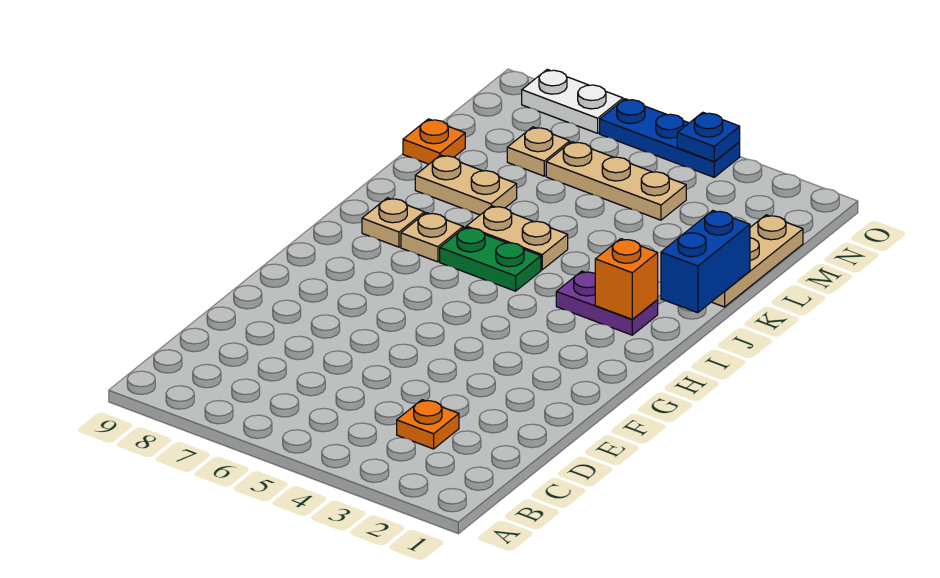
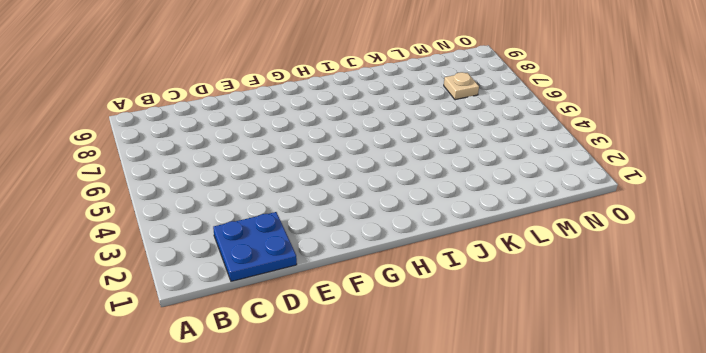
blue plate C1:D2 level 1 -> none
none -> orange plate C3 level 1
none -> purple plate I2:I3 level 1
none -> green plate I5:I6 level 1

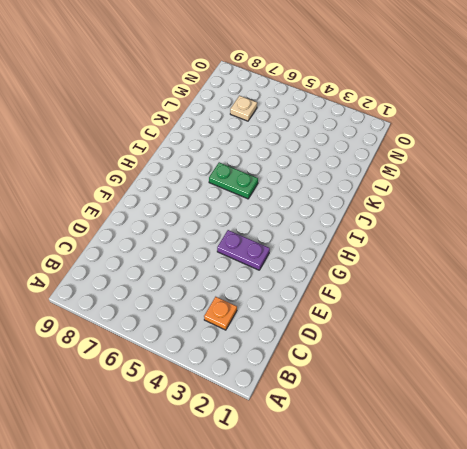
purple plate F3:F4 level 1 -> purple plate I2:I3 level 1
none -> tan plate I7 level 1
none -> tan plate I8 level 1
none -> tan plate J5:J6 level 1

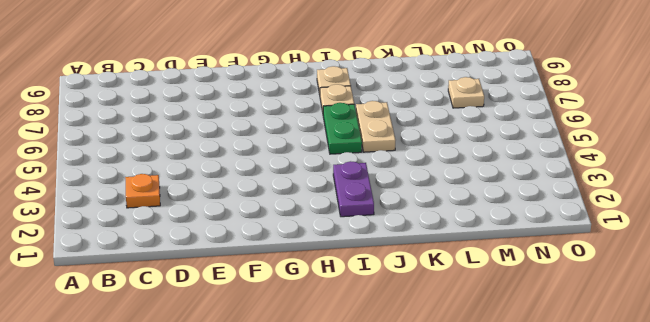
none -> tan plate K1:M1 level 1
none -> tan plate K7:K8 level 1
none -> orange plate L9 level 1

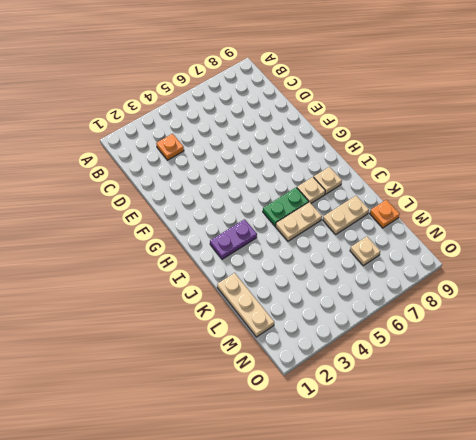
none -> tan plate M4:M6 level 1
none -> blue plate O4:O6 level 1
none -> white plate O7:O8 level 1

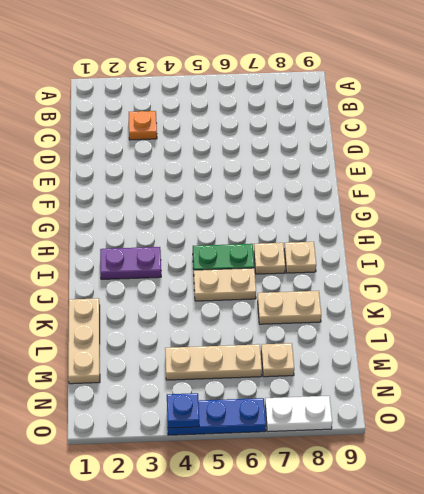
none -> orange plate L9 level 1
none -> orange brick I2 level 2
none -> blue brick J1:K1 level 2

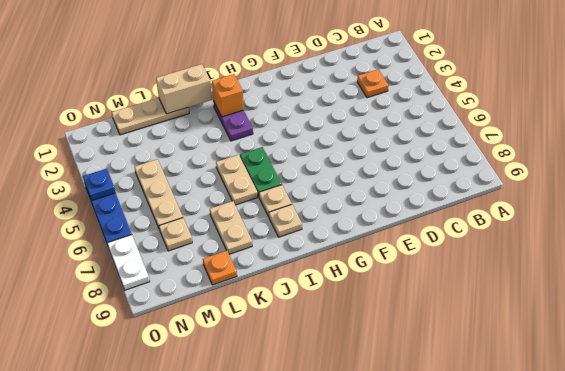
tan brick J1:K1 level 2 -> blue brick J1:K1 level 2

